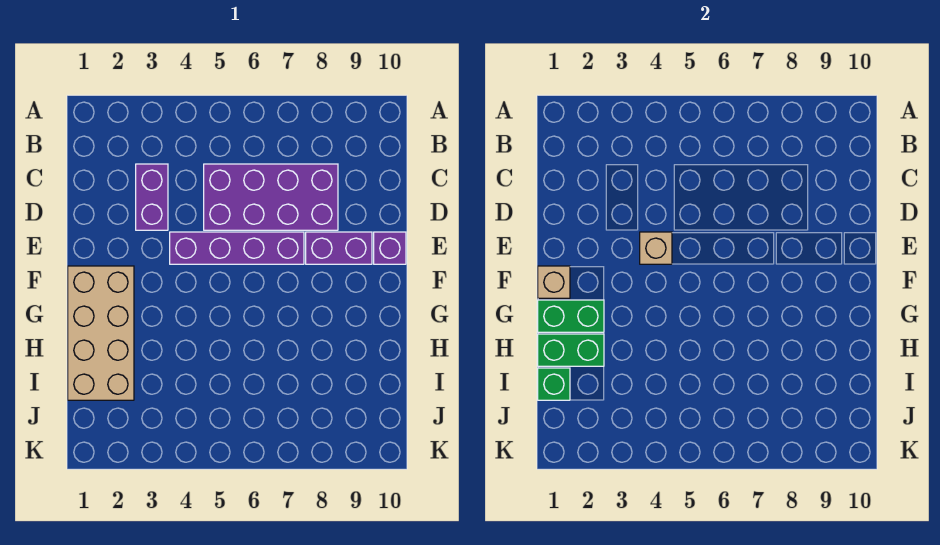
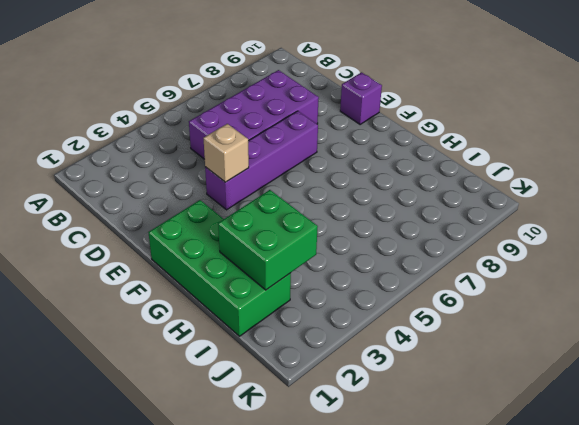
green brick F1:I2 level 1 -> tan brick F1:I2 level 1
green brick H2:I3 level 2 -> green brick H1:H2 level 2
none -> purple brick C3:D3 level 1
none -> purple brick E8:E9 level 1

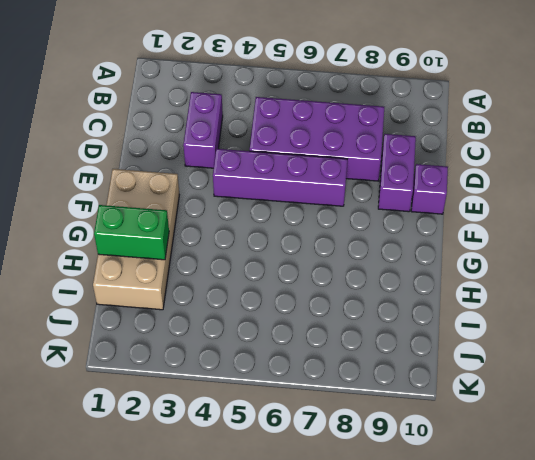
purple brick D9:E9 level 1 -> purple brick E8:E9 level 1
none -> tan brick E4 level 2
none -> tan brick F1 level 2

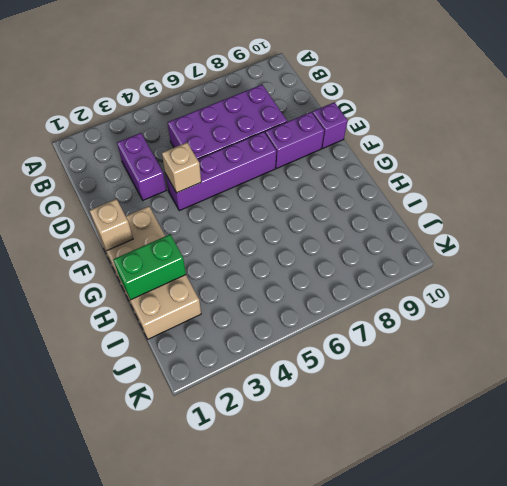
none -> green brick G1:G2 level 2
none -> green brick I1 level 2

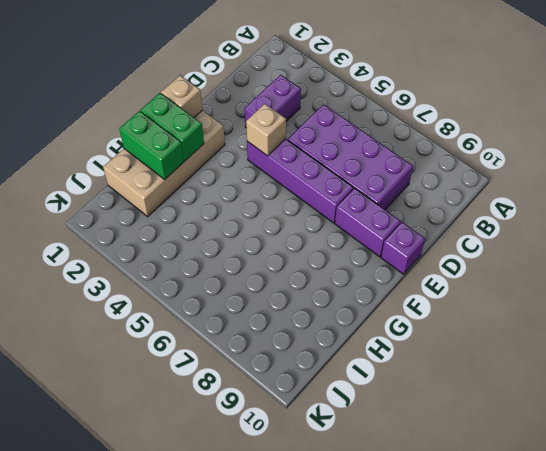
none -> green brick I1 level 2

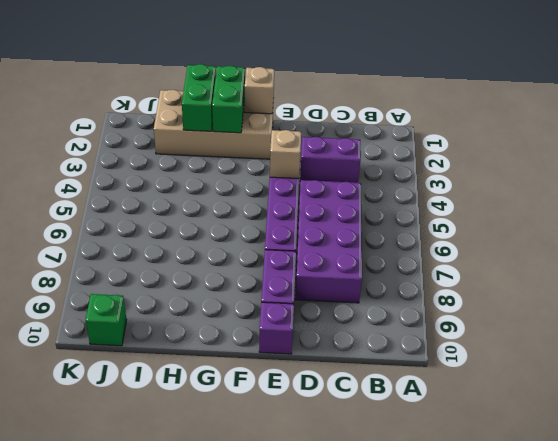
green brick J10 level 1 -> green brick I1 level 2

